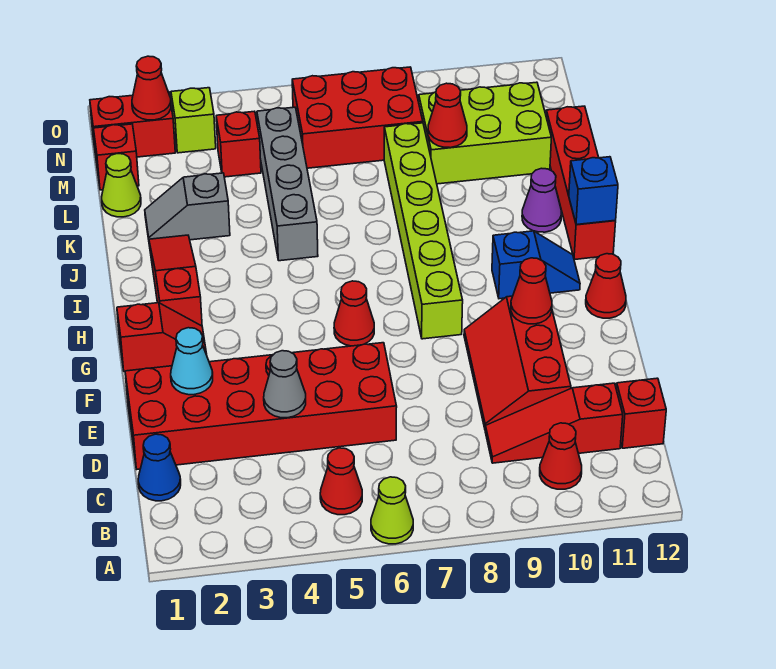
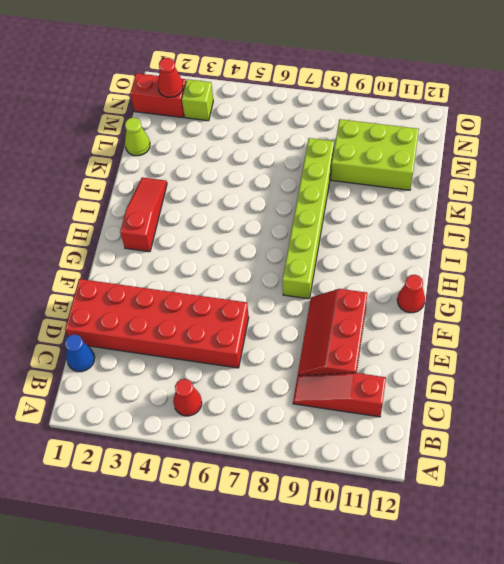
none -> lime cone A6 level 1
none -> red cone B10 level 1
none -> red brick C12 level 1
none -> red slope G1:G2 level 1 top 1

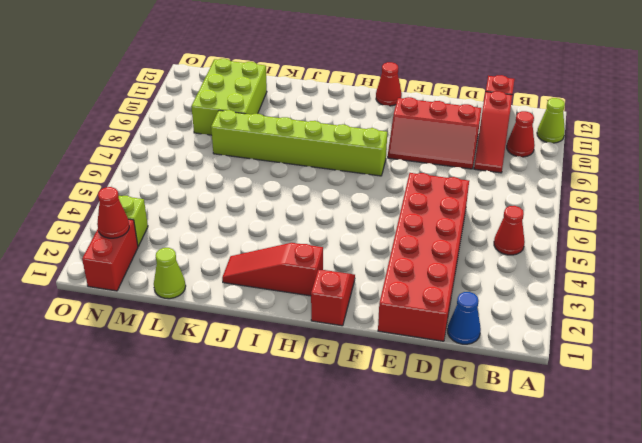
lime cone A11 level 1 -> lime cone A6 level 1
none -> red cone G6 level 1
none -> blue slope H10:H11 level 1 top 10
none -> red brick I12:L12 level 1
none -> grey brick J5:M5 level 1

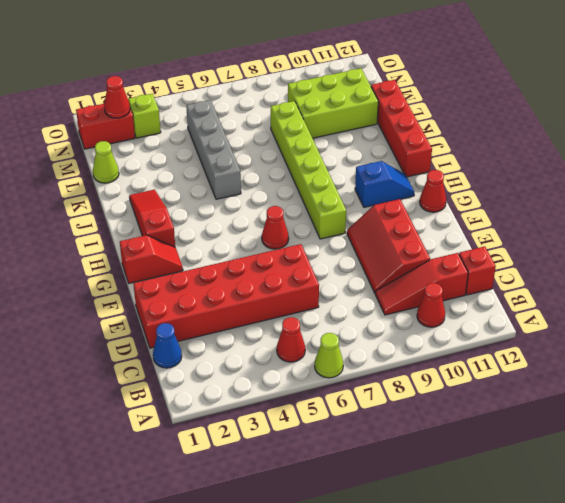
none -> purple cone J11 level 1
none -> grey slope K2:K3 level 1 top 3
none -> red brick M1 level 1
none -> red brick M4 level 1

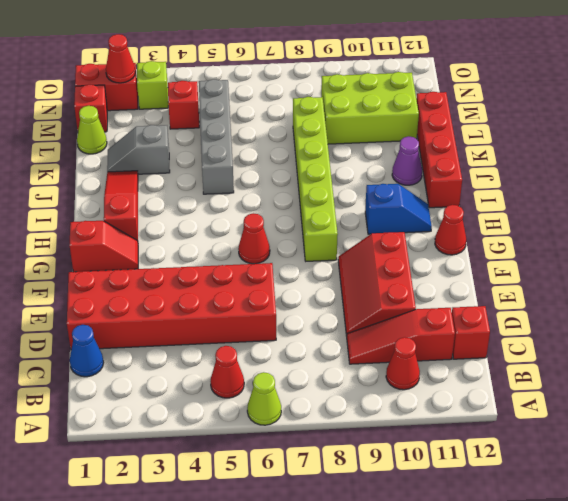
none -> red brick M6:N8 level 1
none -> grey cone D4 level 2
none -> cyan cone E2 level 2
none -> red cone F10 level 2

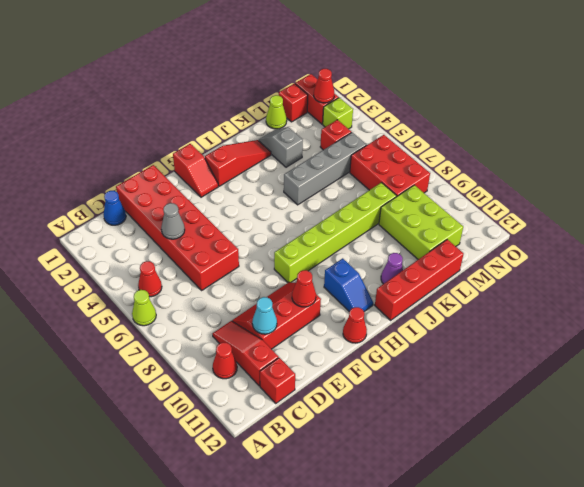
cyan cone D10 level 2 -> cyan cone E2 level 2
none -> red cone G6 level 1
none -> blue brick I12 level 2
none -> red cone L9 level 2

